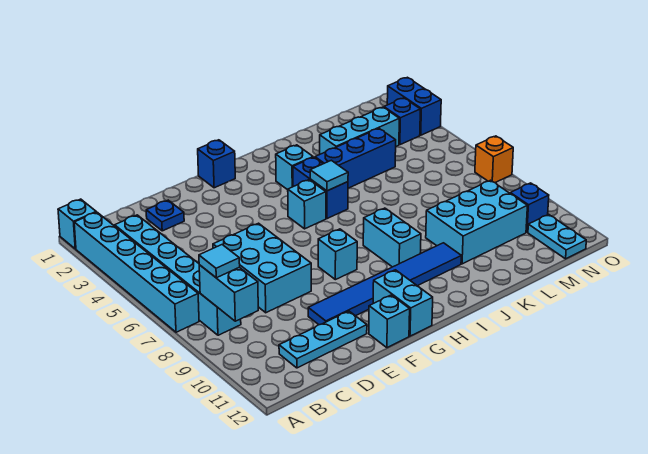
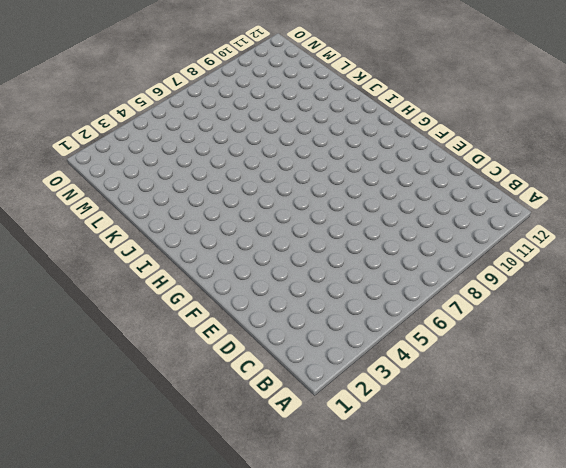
none -> cyan brick A1 level 1
none -> cyan brick A2:A7 level 1
none -> cyan brick B3:B8 level 1

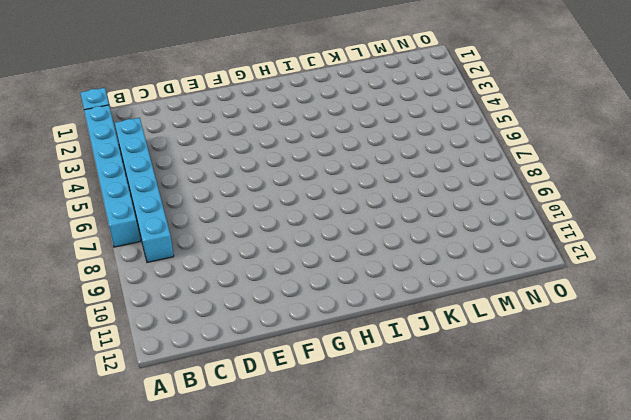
none -> cyan plate C11:E11 level 1
none -> blue plate D2 level 1
none -> cyan brick D6:E8 level 1

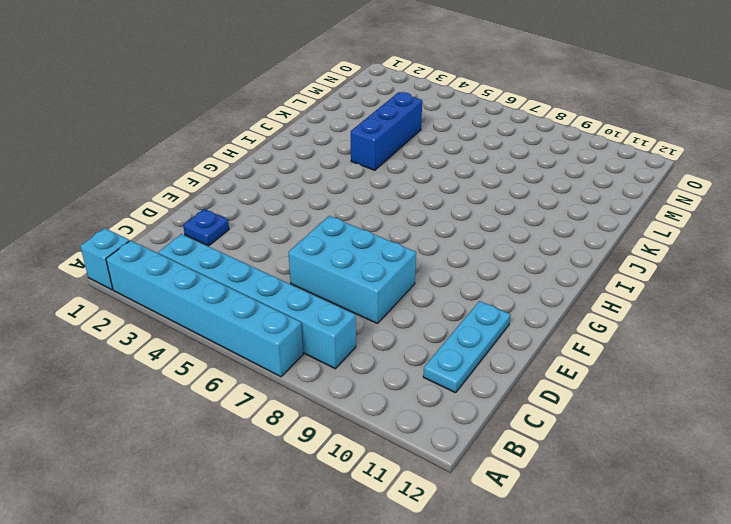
none -> blue tile E10:J10 level 1
none -> cyan brick F12 level 1
none -> blue brick G1 level 1

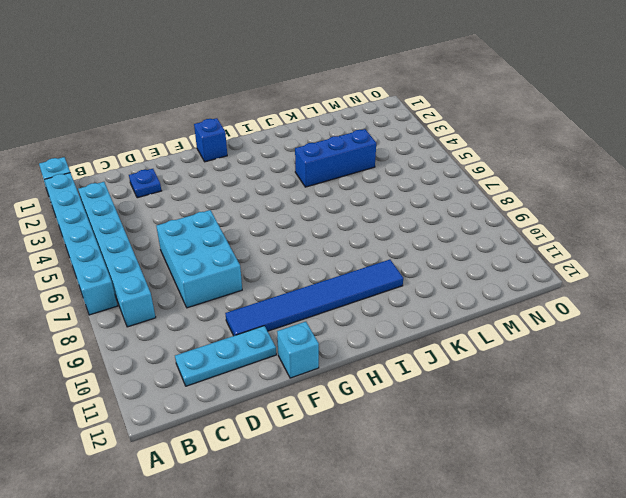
none -> cyan brick G8 level 1
none -> cyan brick G11:G12 level 1
none -> cyan brick H5 level 1

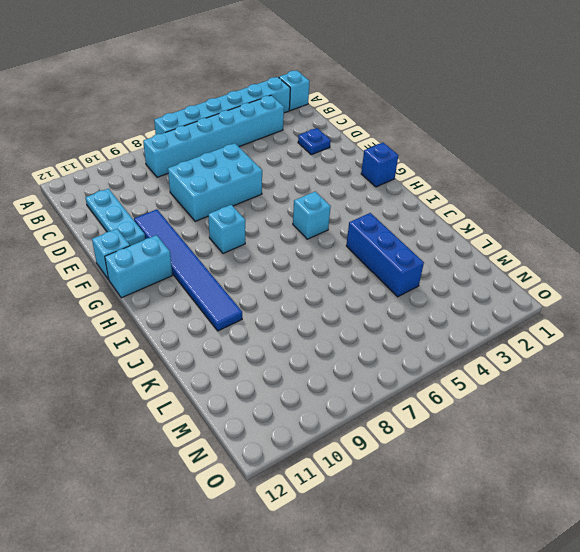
none -> cyan brick I3 level 1
none -> blue brick I4:I5 level 1
none -> cyan brick I8:I9 level 1

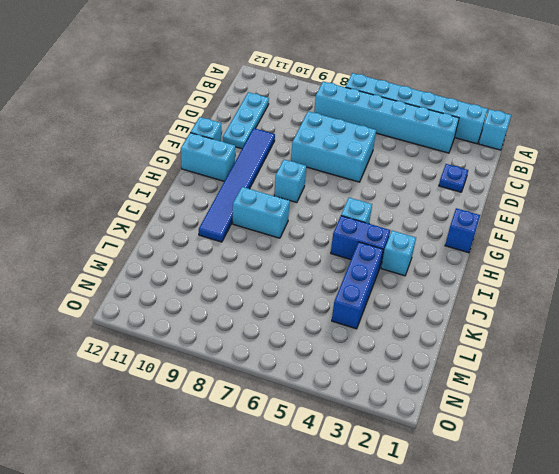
none -> cyan brick K3:M3 level 1
none -> cyan brick K9:M10 level 1
none -> blue brick N3 level 1

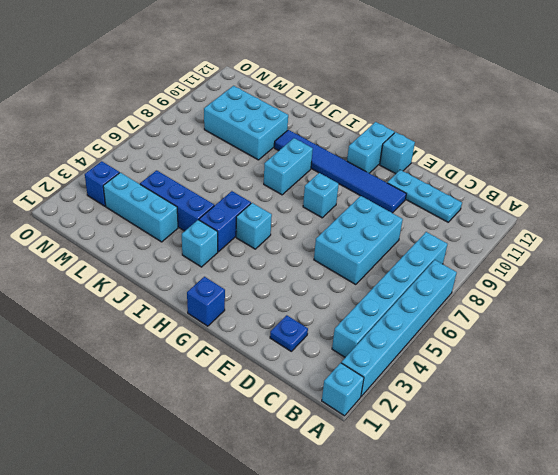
none -> blue brick N10 level 1
none -> cyan plate N11:N12 level 1
none -> blue brick O2:O3 level 1

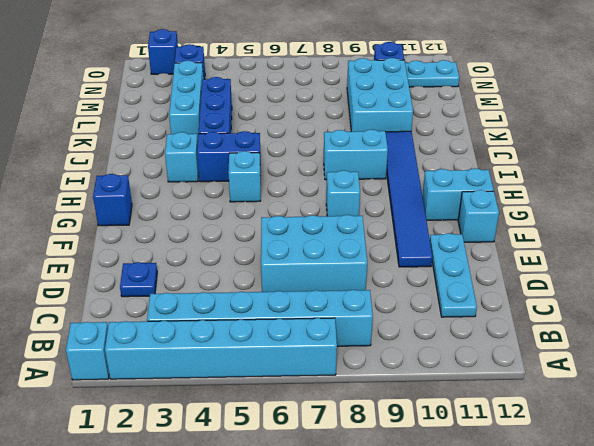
blue brick O2 level 1 -> blue brick O2:O3 level 1
none -> orange brick O7 level 1
none -> cyan brick B8:B9 level 2
none -> cyan tile I5 level 2

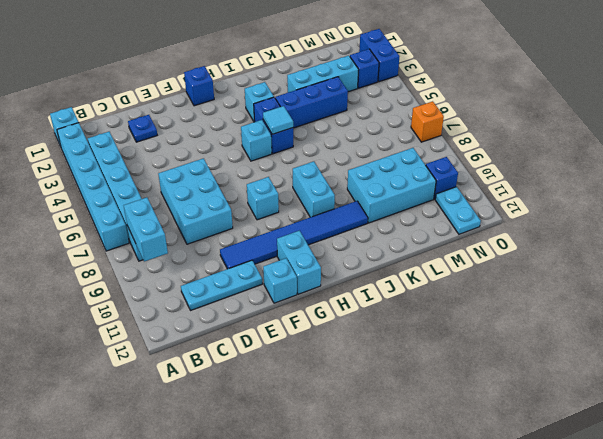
none -> cyan tile B8 level 3

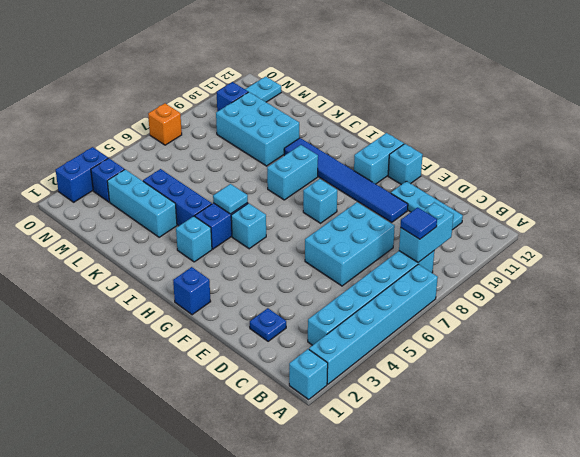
blue tile B8 level 3 -> cyan tile B8 level 3

